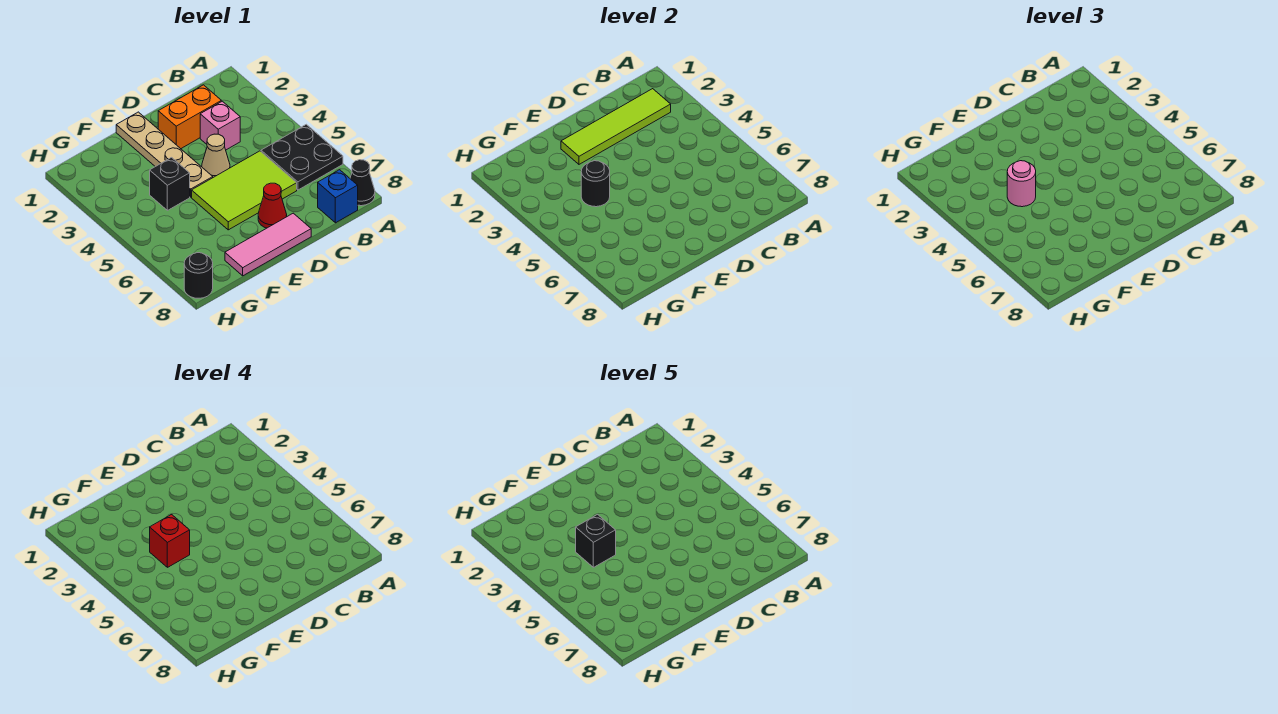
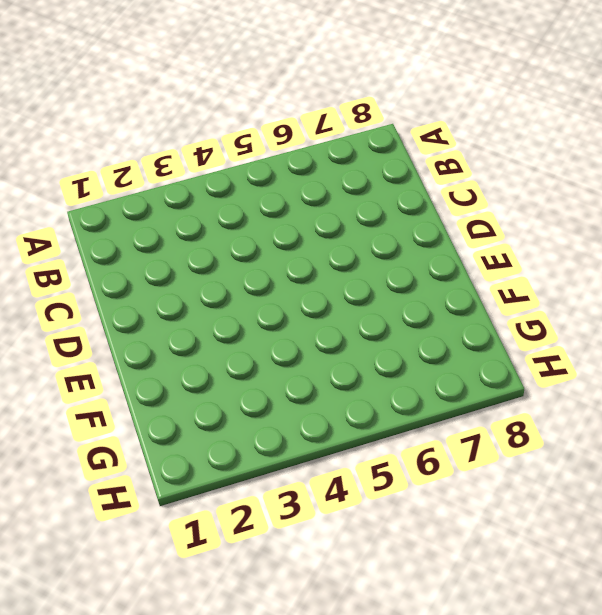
none -> black plate A5:B6 level 1
none -> black cone A8 level 1
none -> blue brick B8 level 1

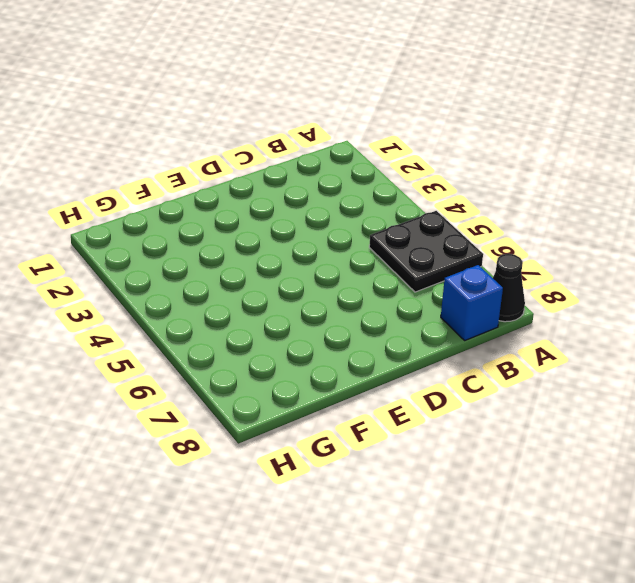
none -> orange brick C2:D2 level 1
none -> pink brick C3 level 1
none -> lime tile C5:E6 level 1

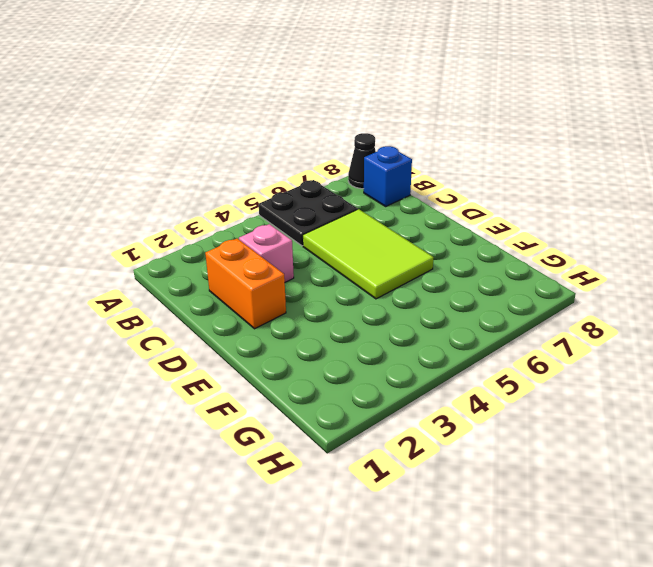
none -> tan cone D4 level 1
none -> red cone D7 level 1
none -> pink tile D8:F8 level 1

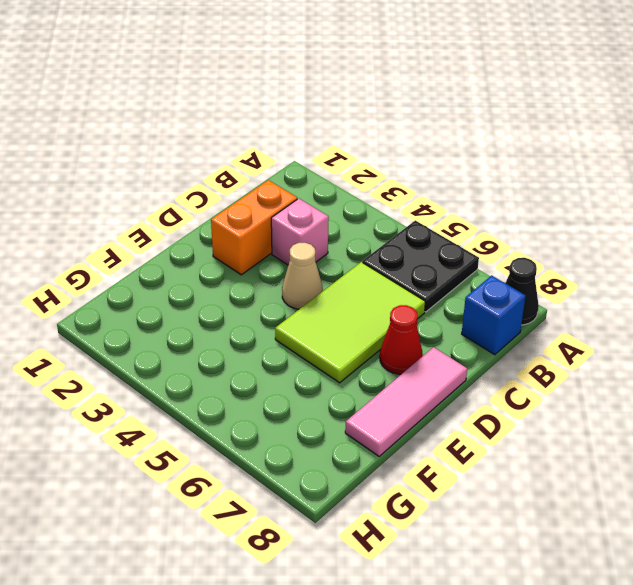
none -> tan plate E1:E4 level 1
none -> black brick F4 level 1
none -> black round brick H8 level 1

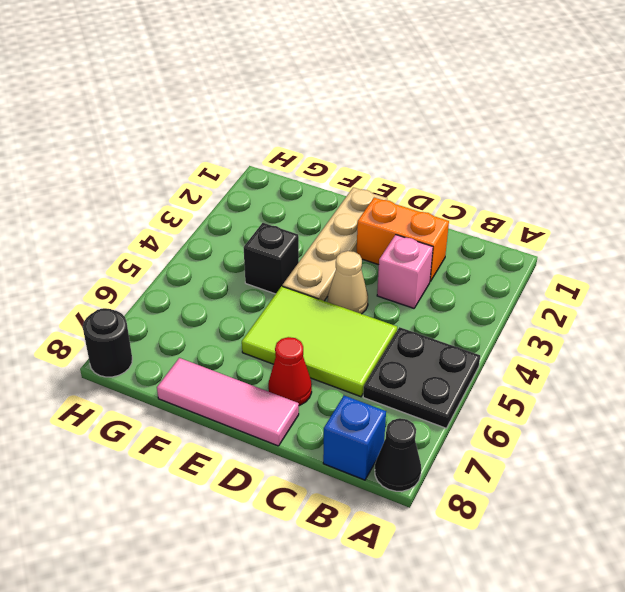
none -> lime tile B2:E2 level 2
none -> black round brick F4 level 2
none -> pink round brick F4 level 3

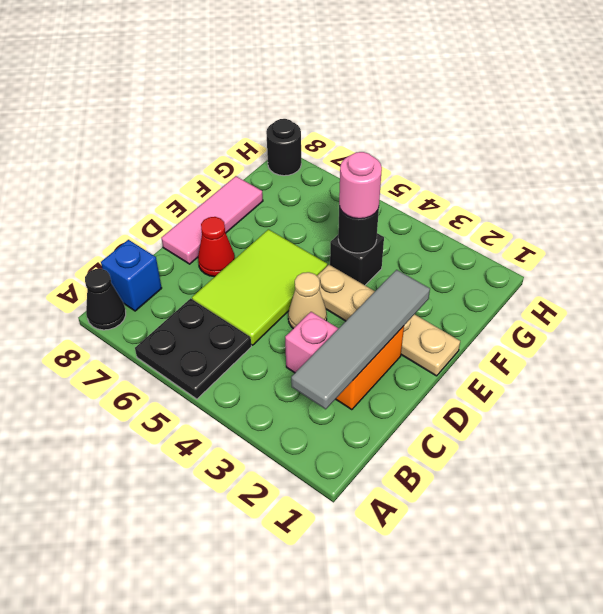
grey tile B2:E2 level 2 -> lime tile B2:E2 level 2
none -> red brick F4 level 4
none -> black brick F4 level 5

